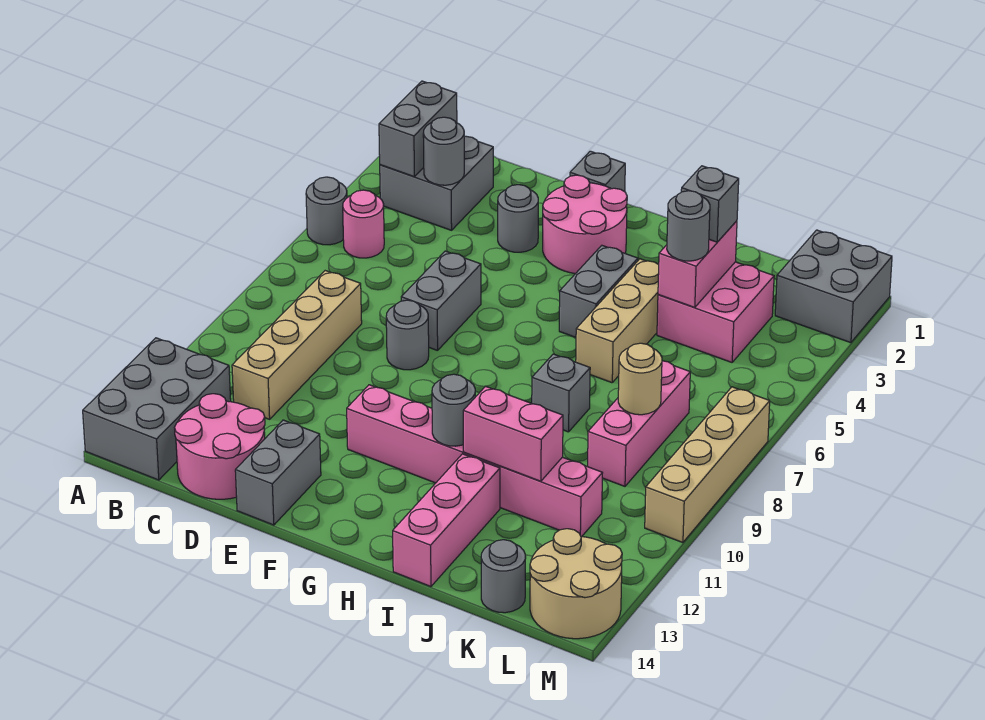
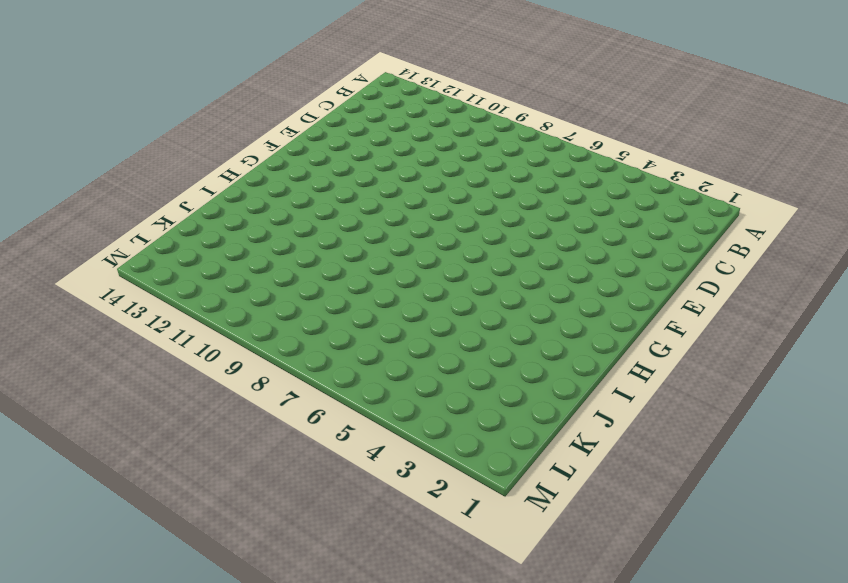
none -> grey round brick A5 level 1
none -> grey brick A12:B14 level 1
none -> grey brick B2:C3 level 1
none -> pink round brick B5 level 1

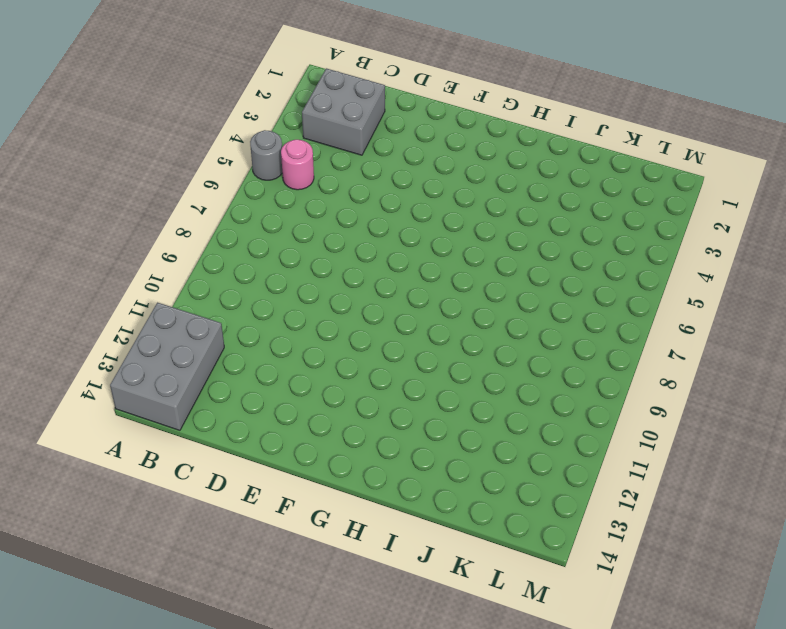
none -> tan brick C8:C11 level 1
none -> pink round brick C13:D14 level 1
none -> grey round brick E3 level 1
none -> grey brick E6:E7 level 1

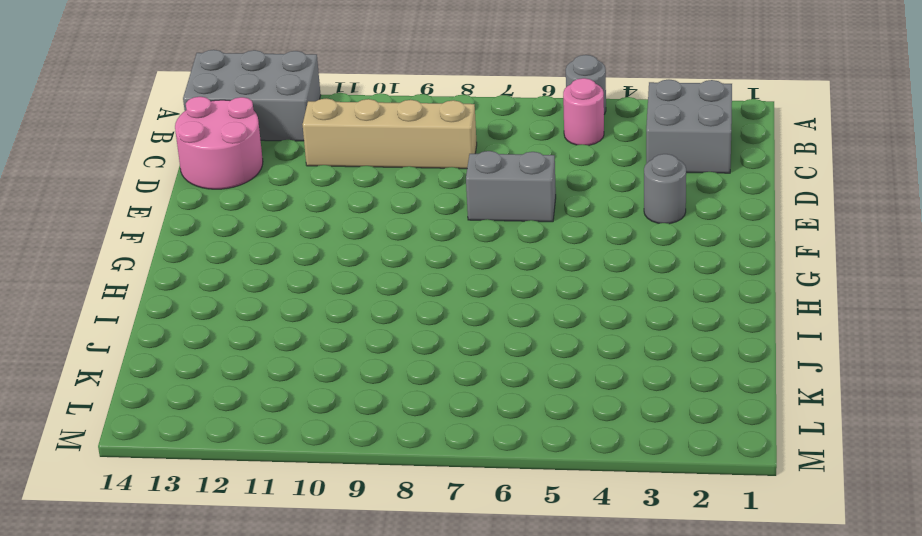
none -> grey round brick E8 level 1
none -> grey brick E13:E14 level 1
none -> grey brick F1 level 1
none -> pink round brick F2:G3 level 1

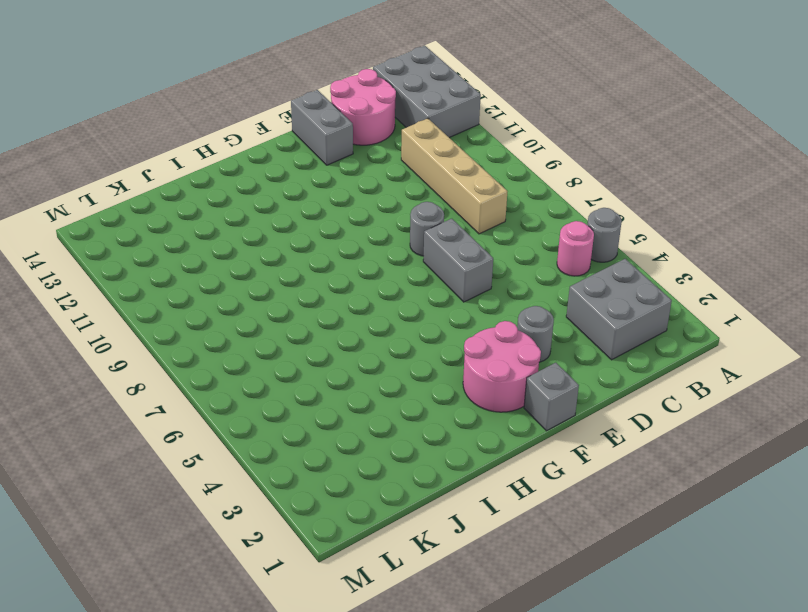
none -> pink brick F11:K11 level 1
none -> grey brick H4:H5 level 1
none -> tan brick I4:I6 level 1
none -> grey brick I8 level 1

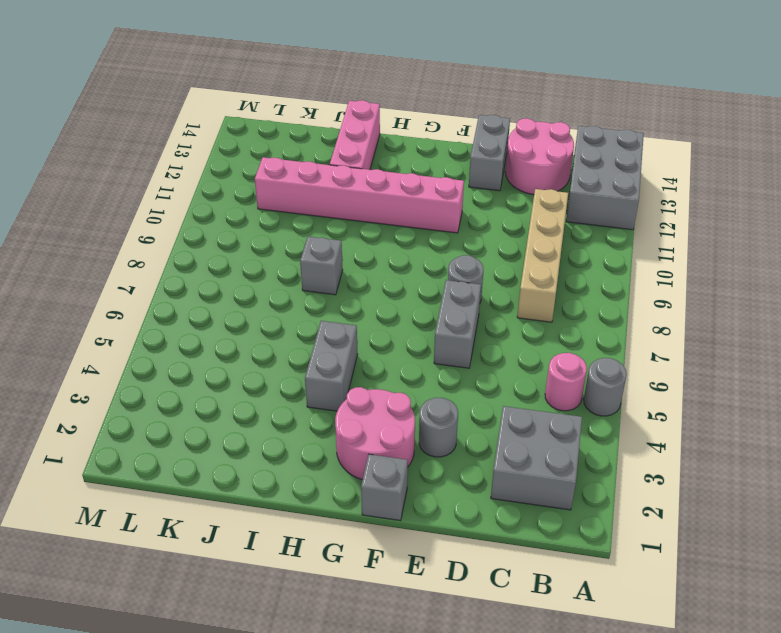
none -> tan brick I4:I6 level 1
none -> pink brick J3:K4 level 1
none -> pink brick K7:K9 level 1
none -> grey round brick K14 level 1

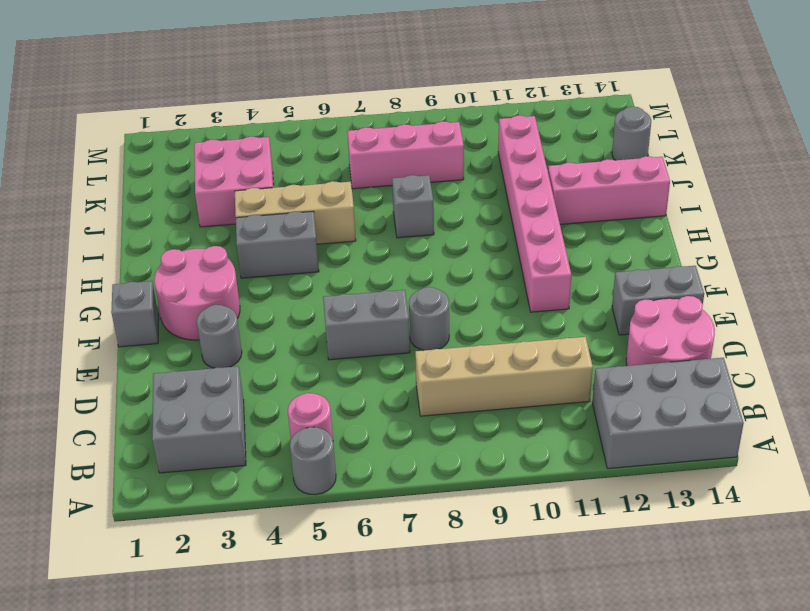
none -> grey brick L1:M2 level 1
none -> tan round brick L13:M14 level 1
none -> tan brick M7:M10 level 1
none -> grey brick B2:B3 level 2

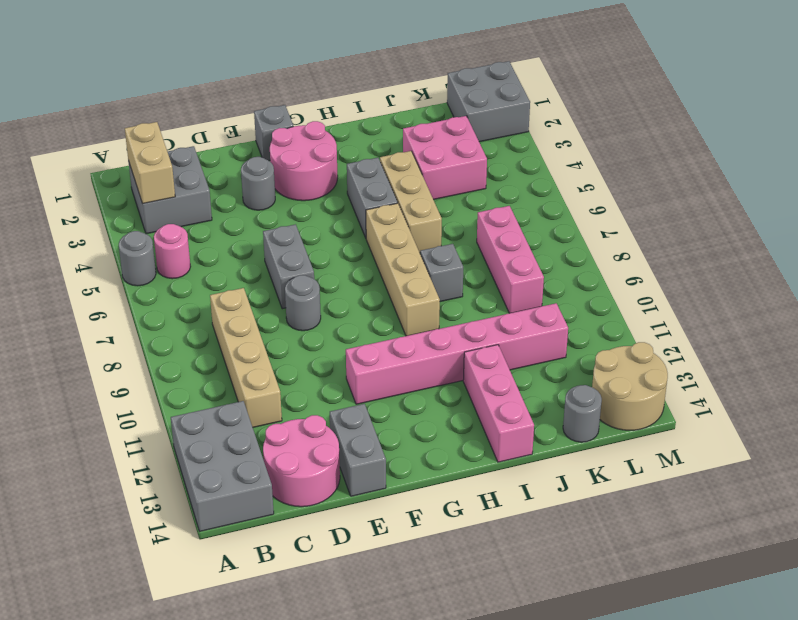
tan brick B2:B3 level 2 -> grey brick B2:B3 level 2
tan brick H6:H9 level 1 -> tan brick M7:M10 level 1
none -> grey round brick C3 level 2
none -> grey round brick H11 level 2
none -> pink brick I11:J11 level 2
none -> pink brick J3:J4 level 2

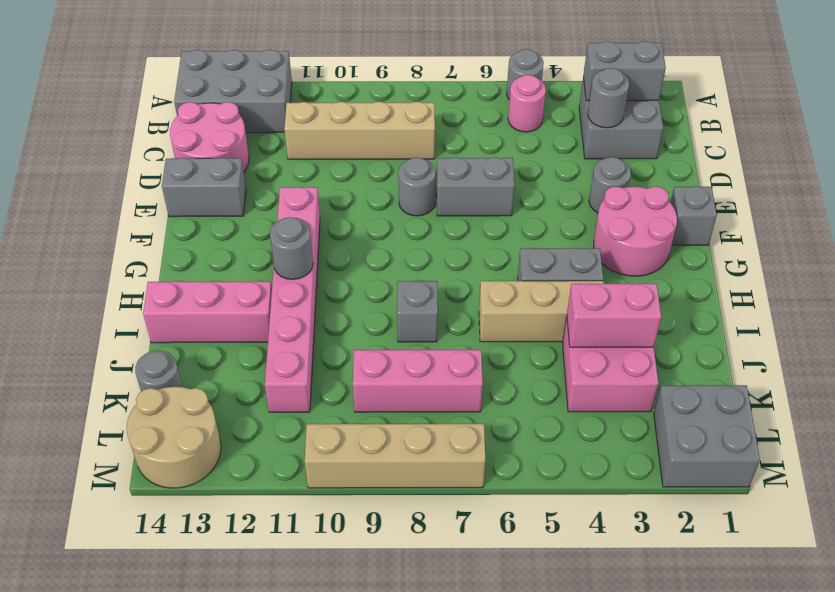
none -> pink brick I11:J11 level 2
none -> tan round brick K8 level 2
none -> grey brick J3 level 3
none -> grey round brick J4 level 3

